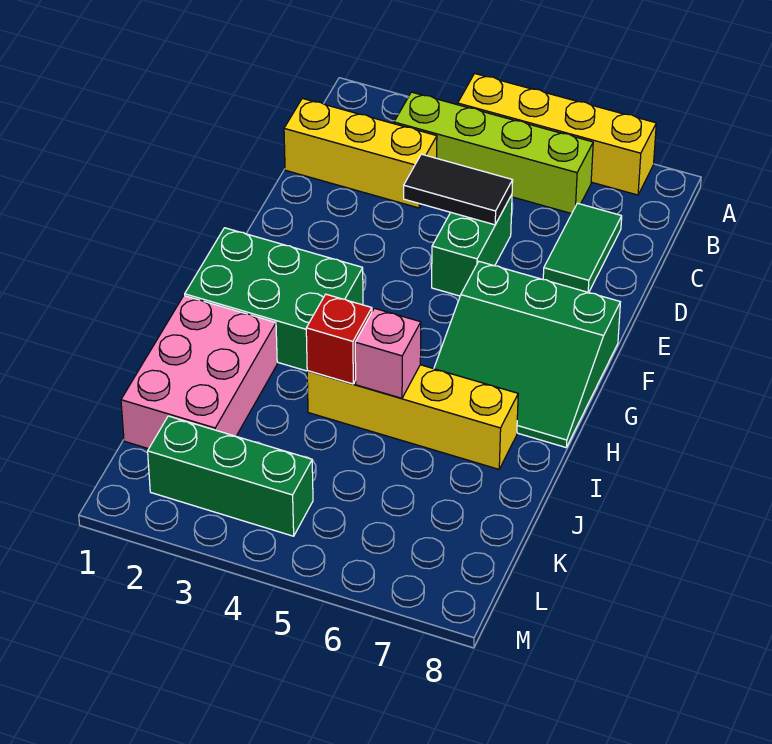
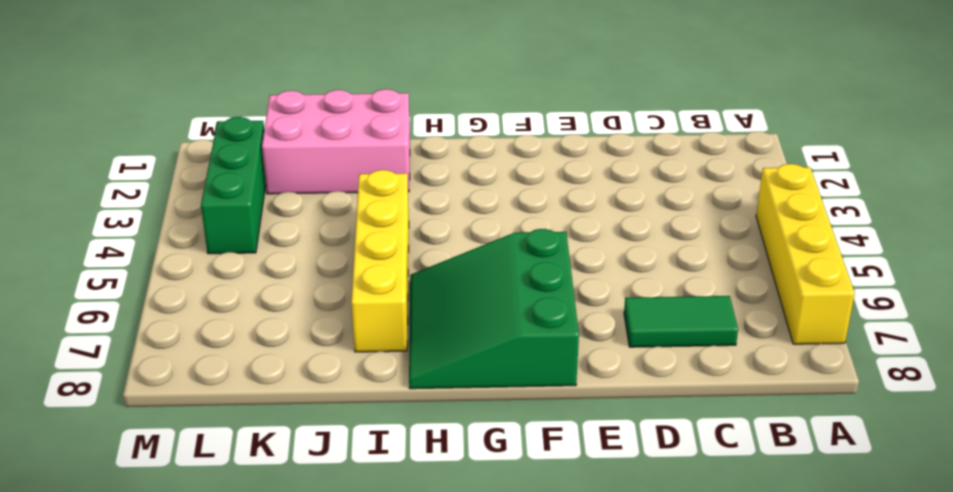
none -> lime brick B3:B6 level 1
none -> yellow brick C1:C3 level 1
none -> green brick D5:E5 level 1

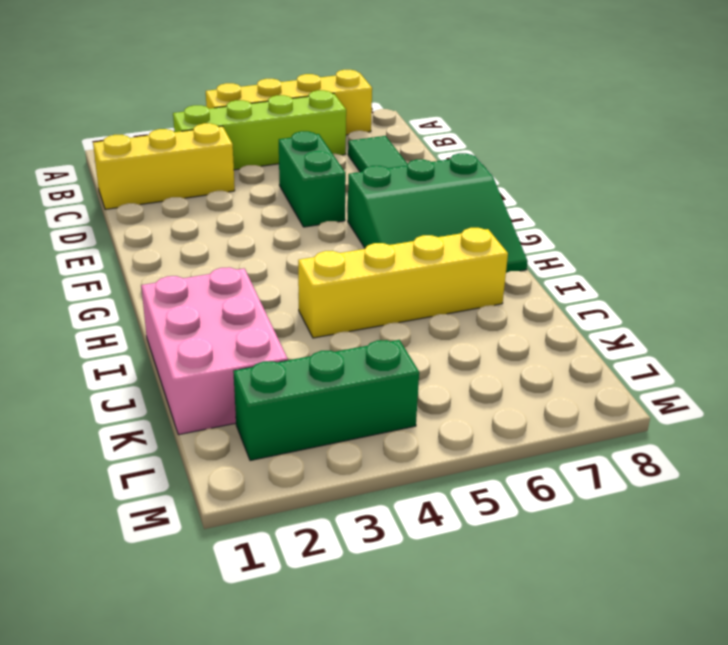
none -> green brick G1:H3 level 1
none -> black tile D4:D5 level 2
none -> red brick I4 level 2

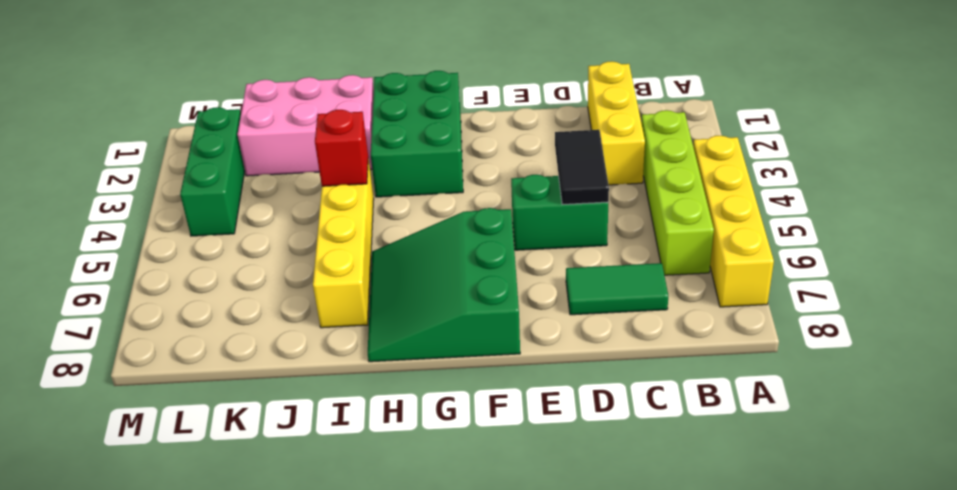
none -> pink brick I5 level 2

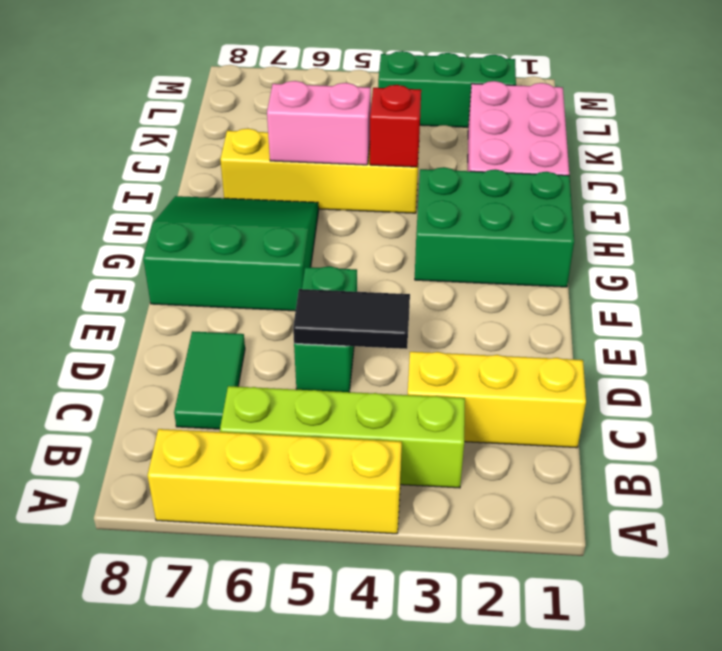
pink brick I5:I6 level 2 -> pink brick I5 level 2

